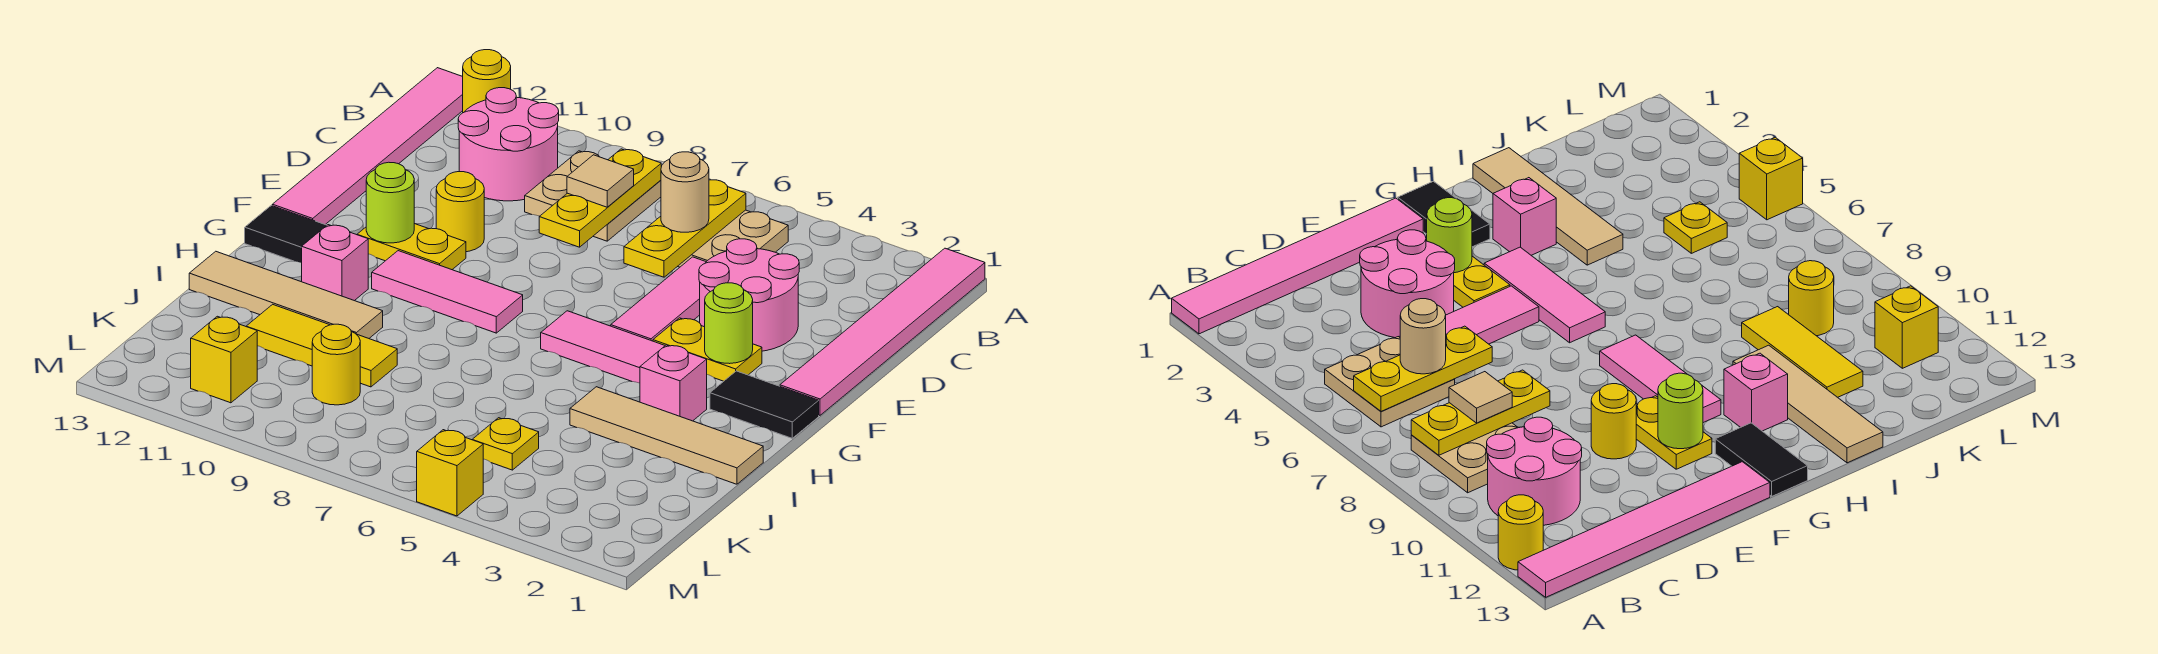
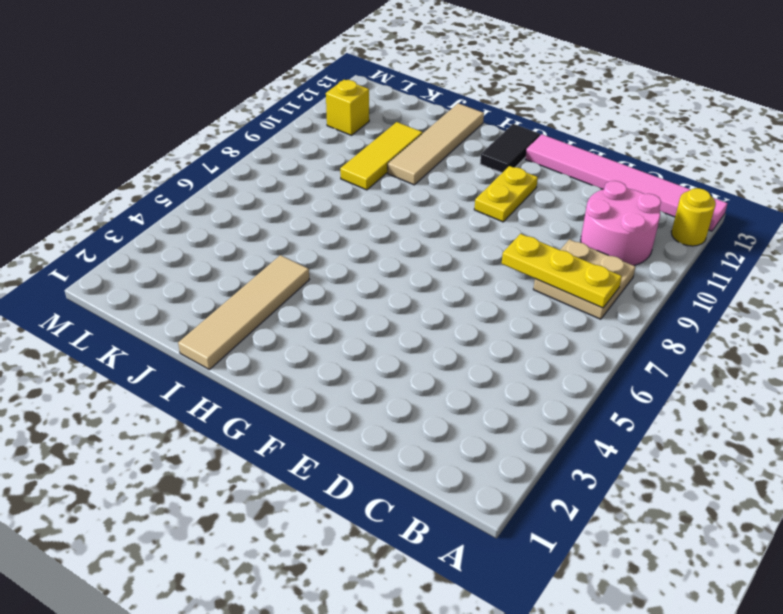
none -> pink tile A1:F1 level 1
none -> tan plate B5:C6 level 1
none -> pink round brick D3:E4 level 1
none -> pink tile D5:F5 level 1

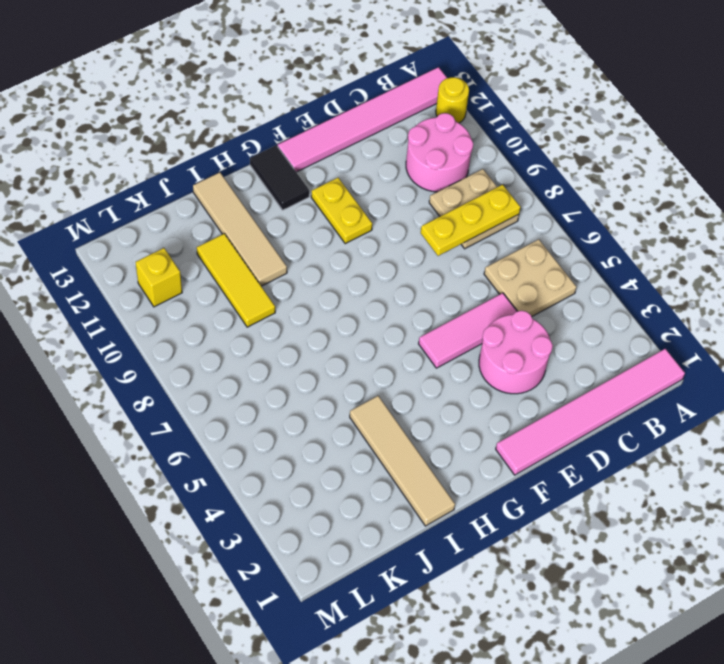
none -> yellow round brick E10 level 1
none -> yellow plate F3:F4 level 1
none -> black tile G1:G2 level 1
none -> pink tile G4:G6 level 1

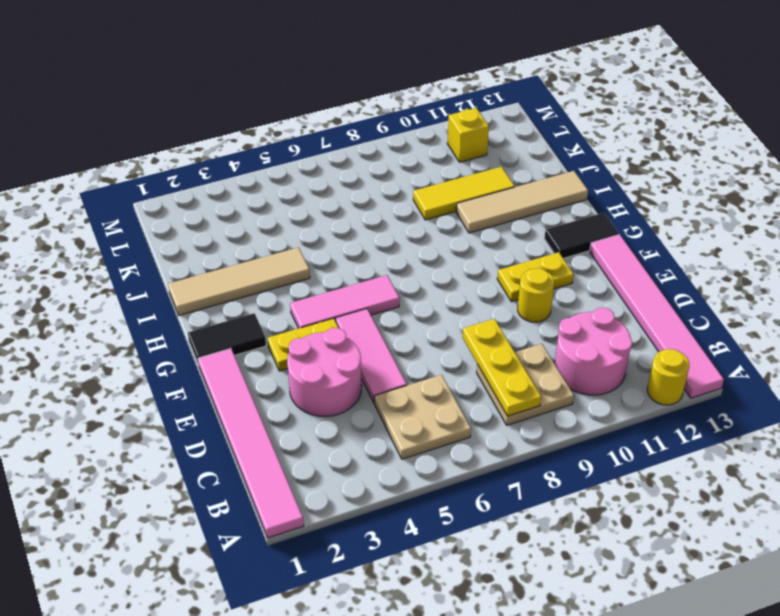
none -> pink tile G8:G10 level 1
none -> pink brick H3 level 1
none -> pink brick H11 level 1
none -> yellow plate K5 level 1

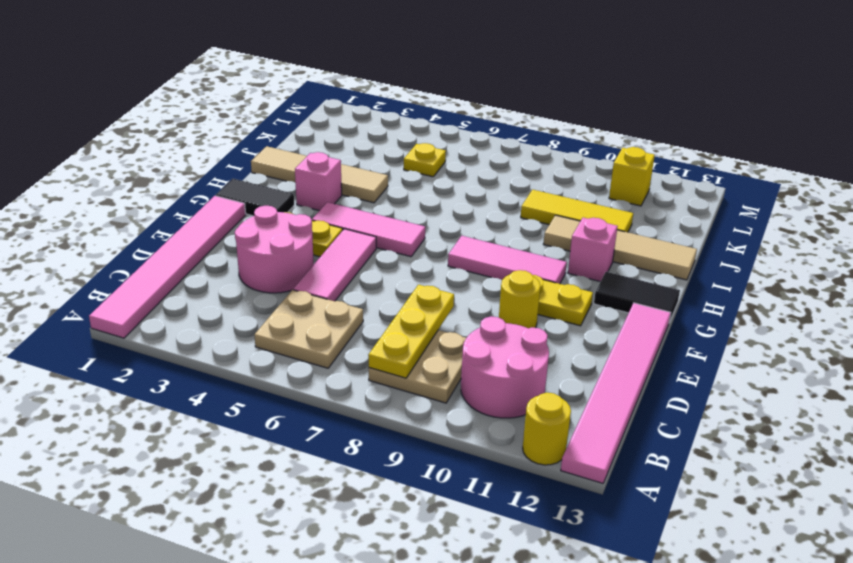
none -> yellow round brick K9 level 1
none -> yellow brick M5 level 1
none -> yellow plate B6:D6 level 2
none -> lime round brick F3 level 2

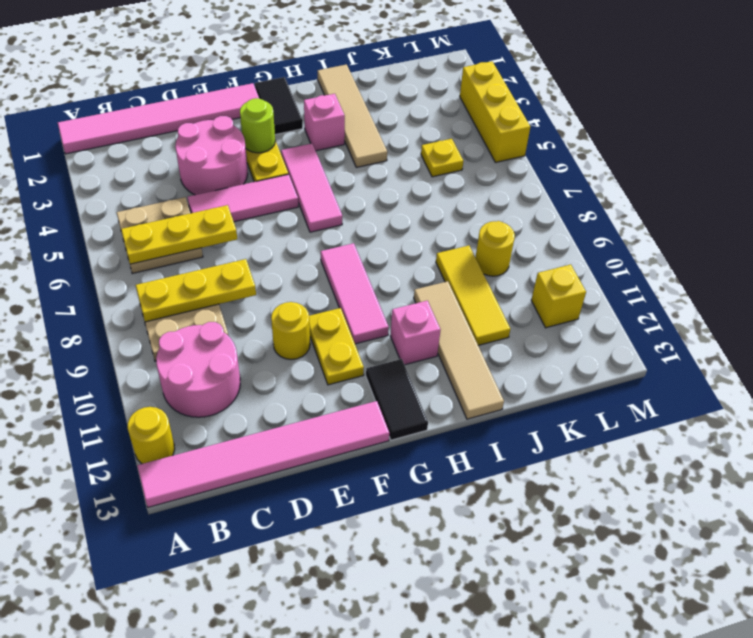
yellow brick M3:M5 level 1 -> yellow brick M5 level 1
none -> lime round brick F11 level 2
none -> tan round brick C6 level 3
none -> tan tile C8 level 3

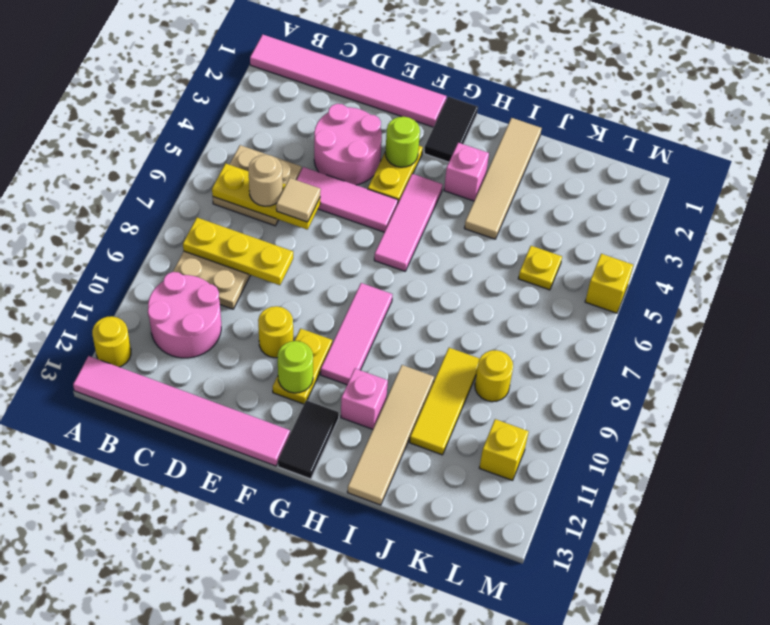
tan tile D6 level 3 -> tan tile C8 level 3

